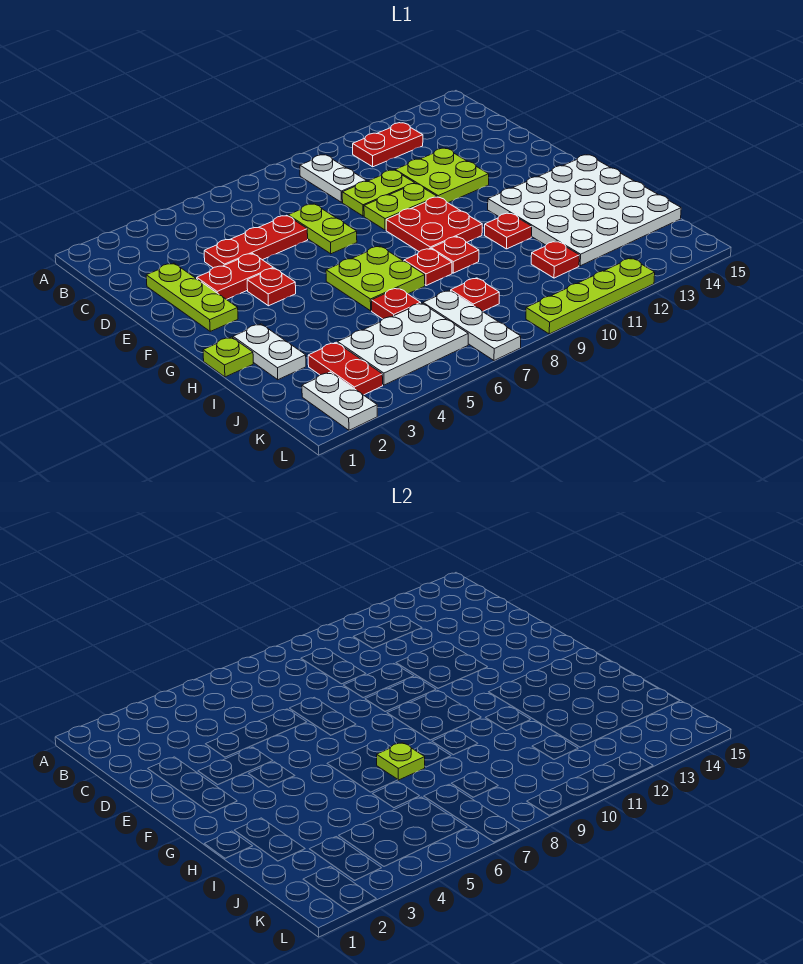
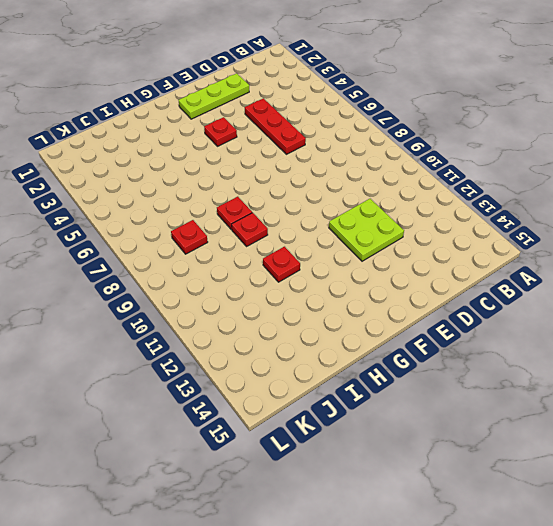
none -> white plate B9:C9 level 1
none -> red plate B11:B12 level 1
none -> lime plate D7:E7 level 1

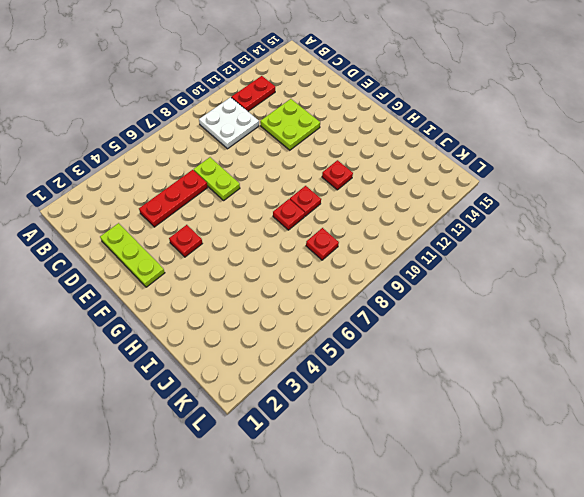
white plate B9:C10 level 1 -> white plate B9:C9 level 1
none -> lime plate D9:D10 level 1
none -> red plate E3:E4 level 1
none -> lime plate E9:E10 level 1

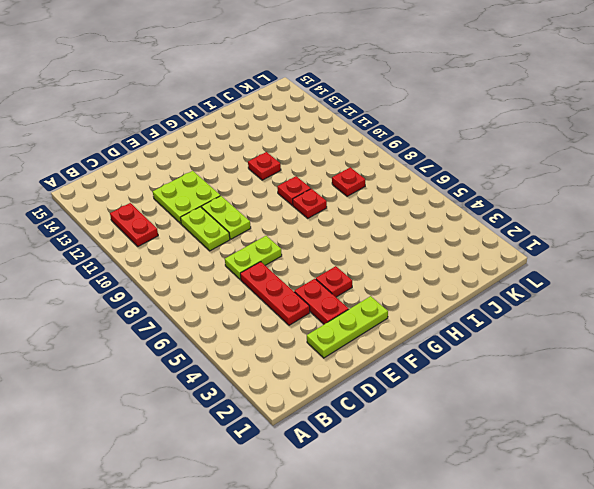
none -> white plate B9:C9 level 1
none -> red plate F9:G10 level 1
none -> lime plate G6:H7 level 1

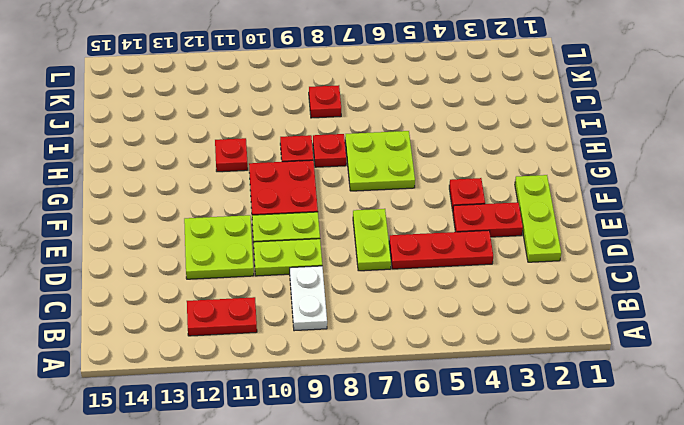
none -> white plate G12:J15 level 1
none -> lime plate H1 level 1
none -> white plate H2:I2 level 1

